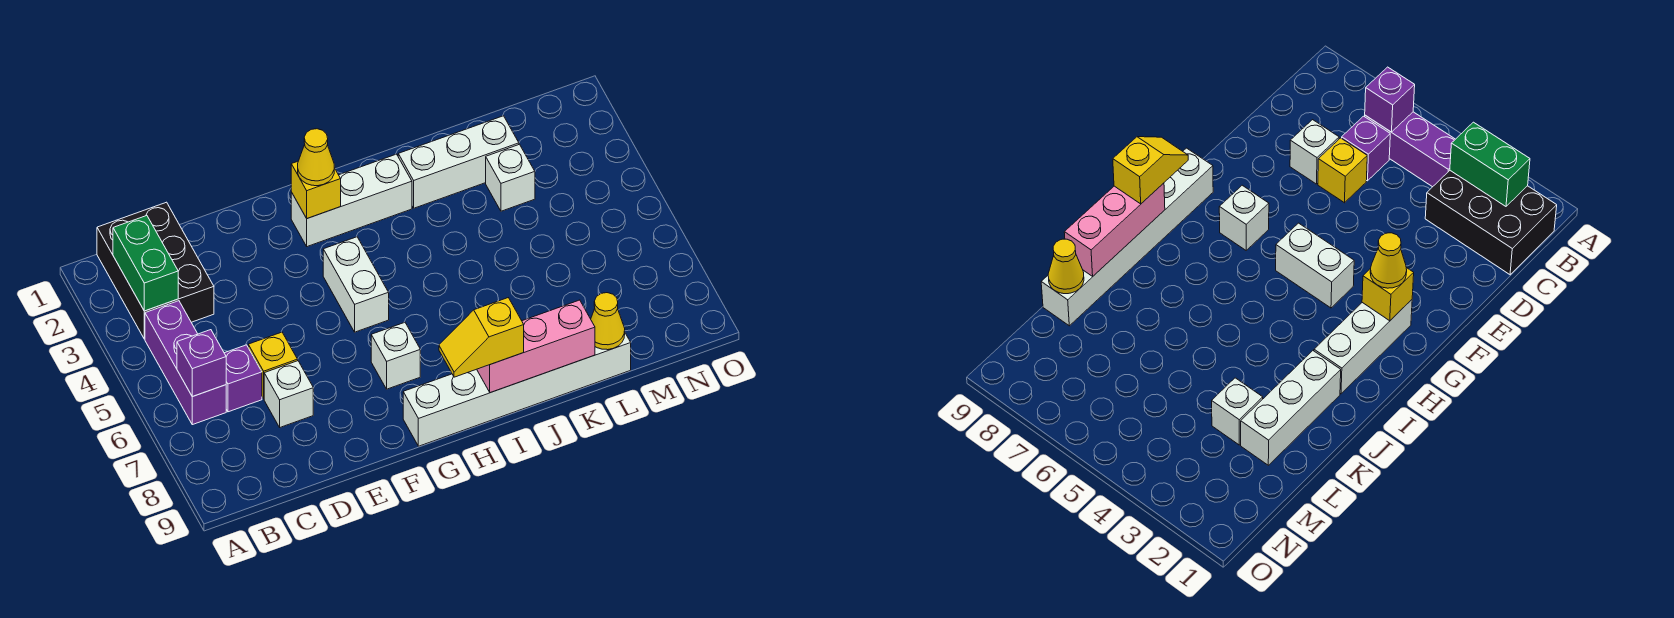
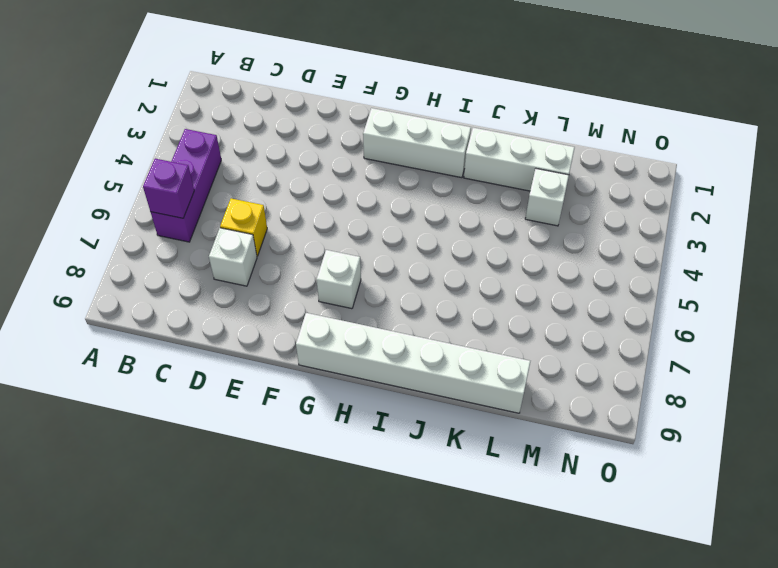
none -> black brick B1:C3 level 1
none -> purple brick C6 level 1
none -> white brick G4:G5 level 1

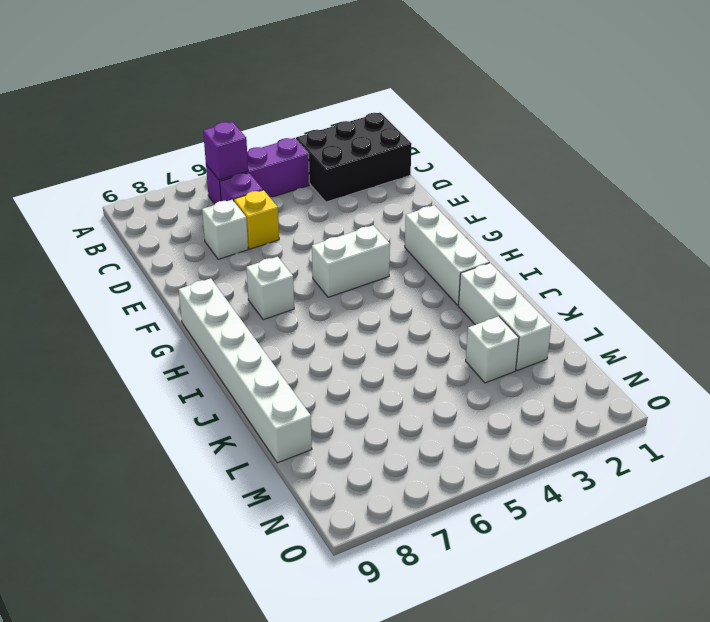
none -> green brick B2:B3 level 2
none -> yellow brick G2 level 2
none -> pink brick I9:K9 level 2

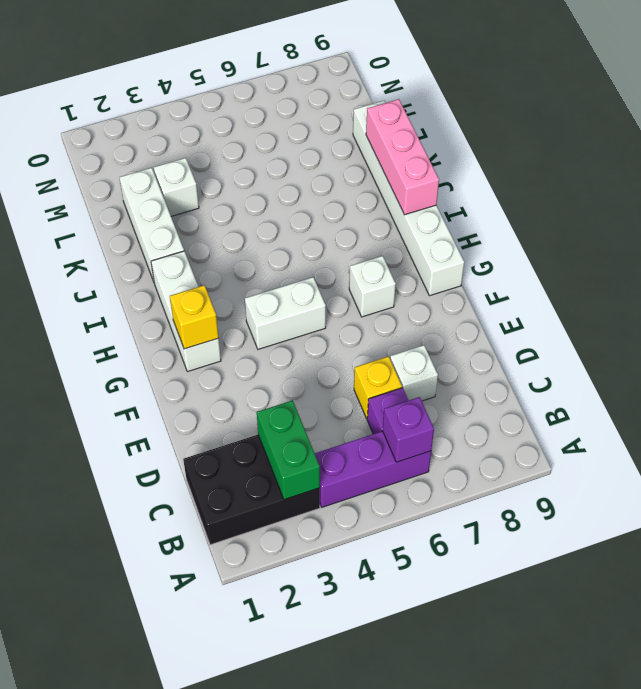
green brick B3:C3 level 2 -> green brick B2:B3 level 2
none -> yellow cone L9 level 2
none -> yellow cone G2 level 3
none -> yellow slope H9:I9 level 3 top I

